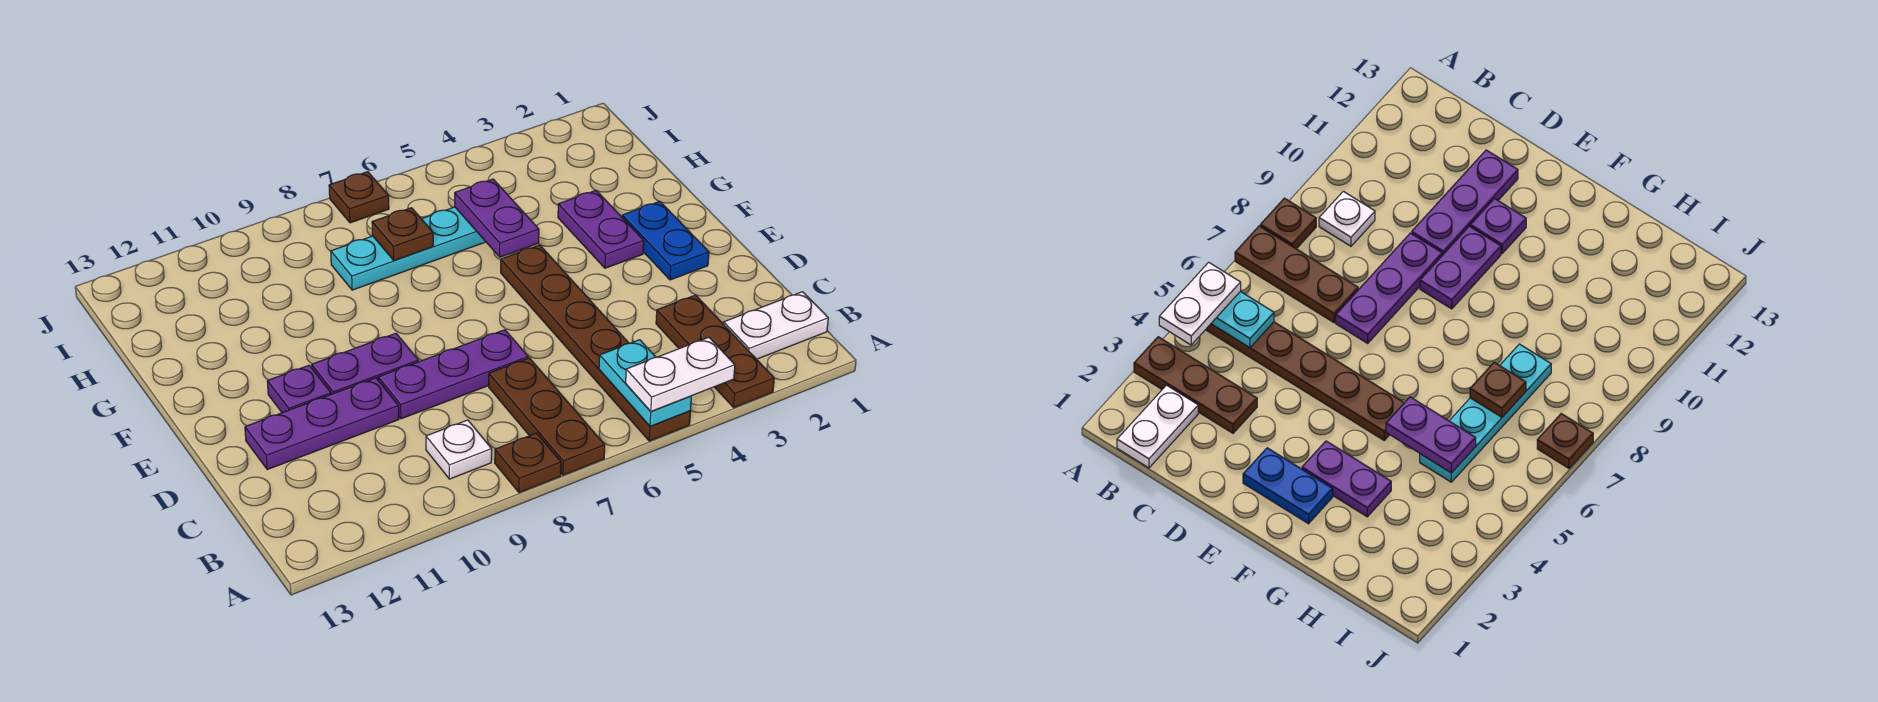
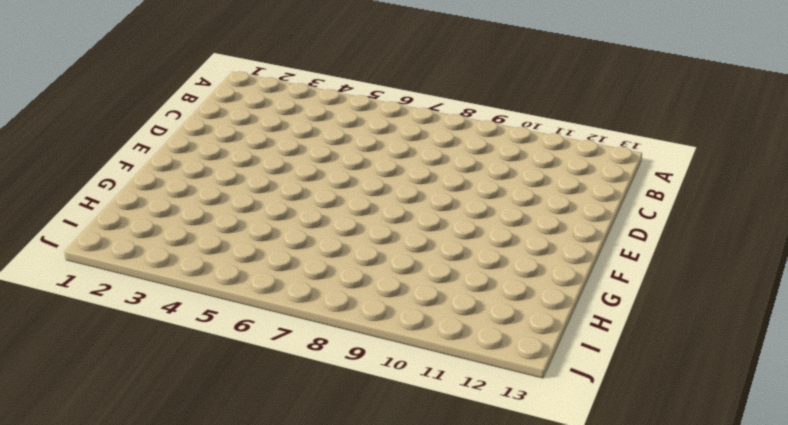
none -> brown plate A3:C3 level 1
none -> brown plate A5:F5 level 1
none -> brown plate A7:C7 level 1

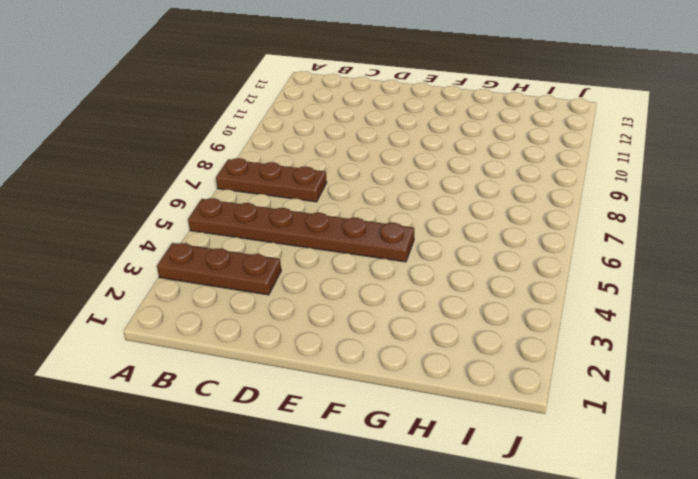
none -> brown plate A8 level 1
none -> white plate B1:B2 level 1
none -> white plate B9 level 1

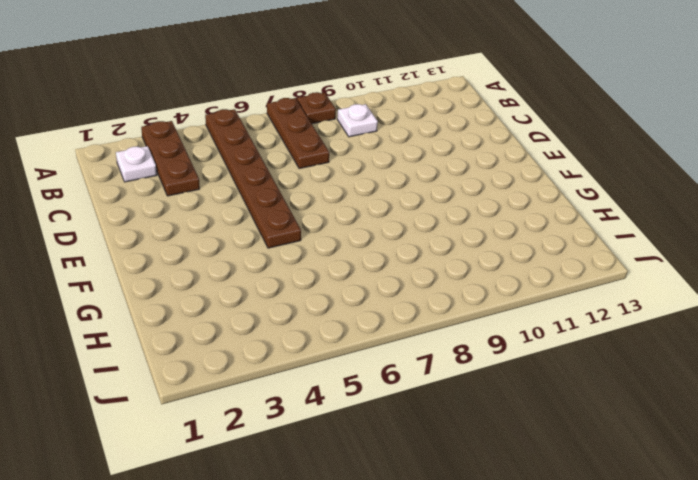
white plate B2 level 1 -> white plate B1:B2 level 1
none -> purple plate D7:D9 level 1
none -> purple plate D10:D12 level 1
none -> blue plate E2:F2 level 1

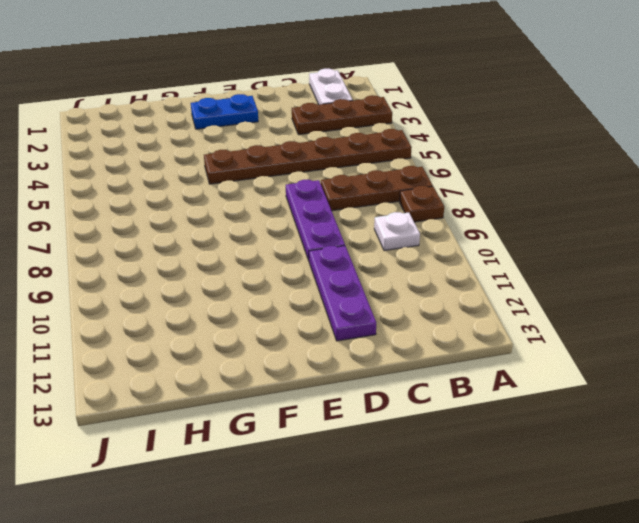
none -> purple plate E9:E10 level 1
none -> purple plate E11 level 1
none -> purple plate F3:G3 level 1

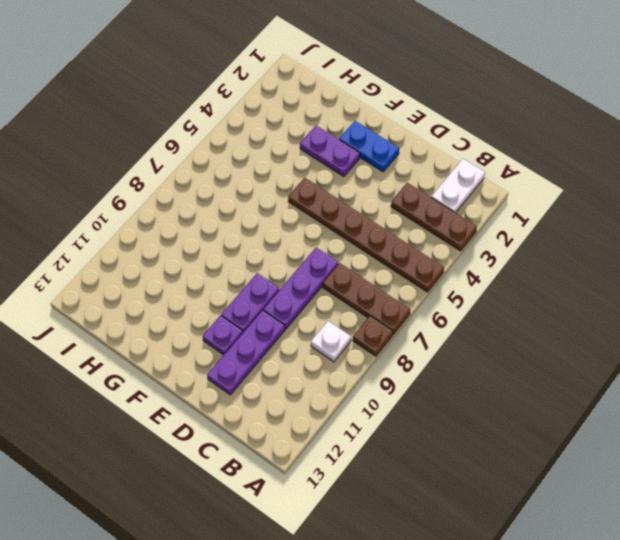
none -> cyan plate H5:H8 level 1
none -> brown plate J7 level 1
none -> cyan plate A5:B5 level 2

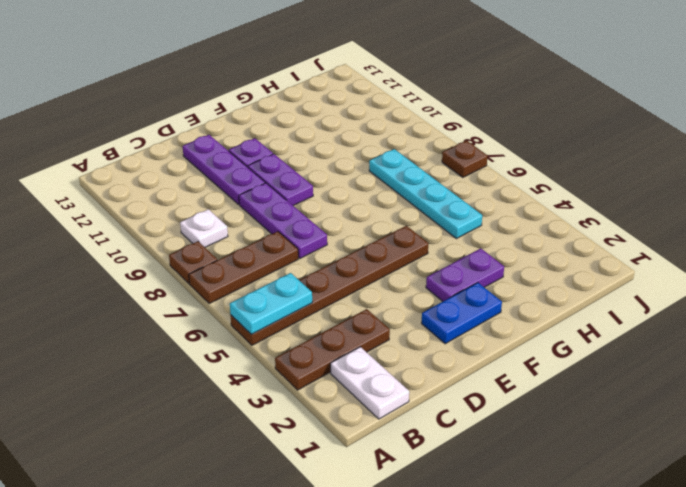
none -> purple plate G5:H5 level 2
none -> brown plate H7 level 2
none -> white plate A4:A5 level 3

